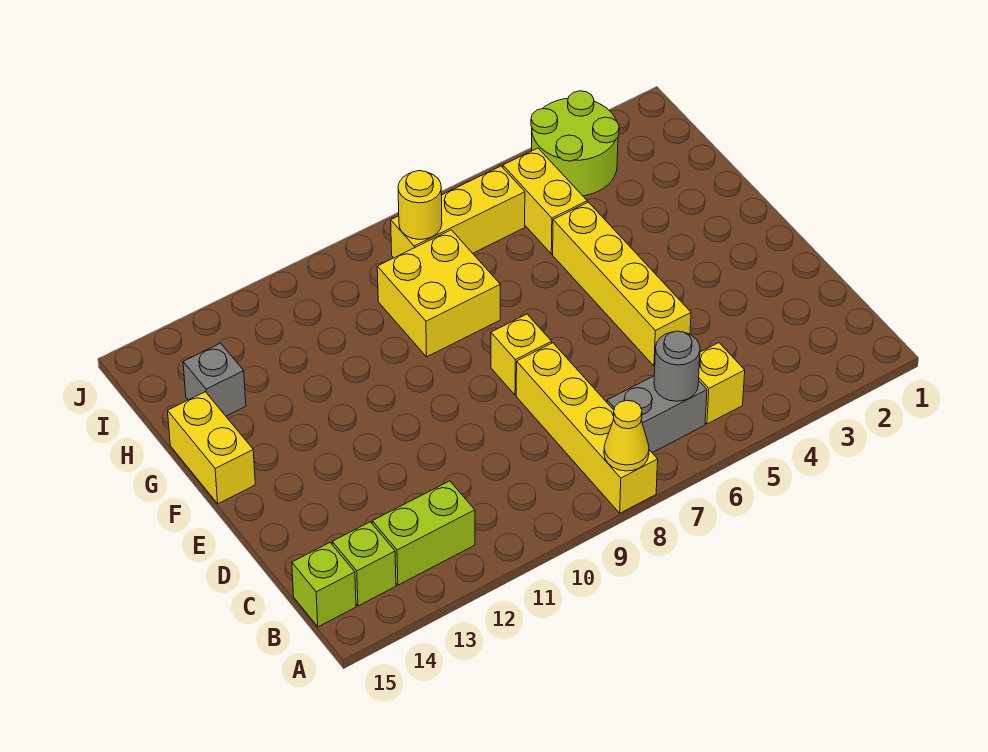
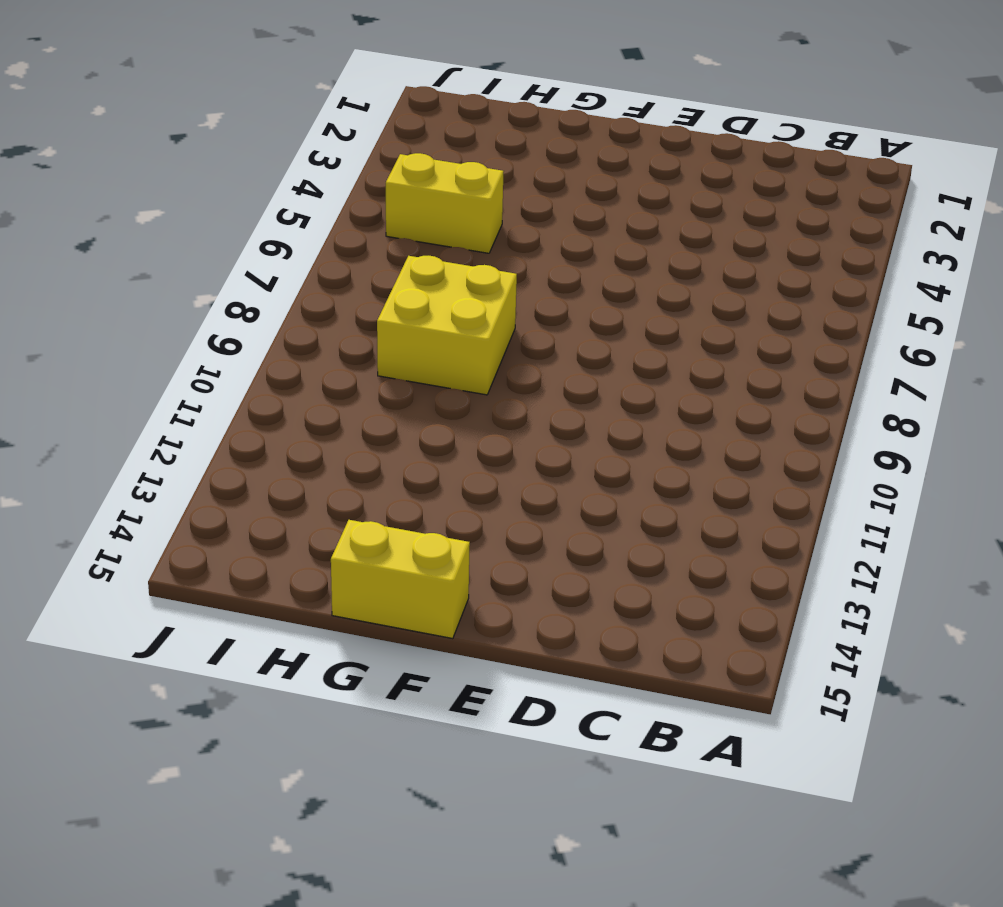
none -> yellow brick A8:D8 level 1
none -> yellow brick B5 level 1
none -> grey brick B6:B7 level 1

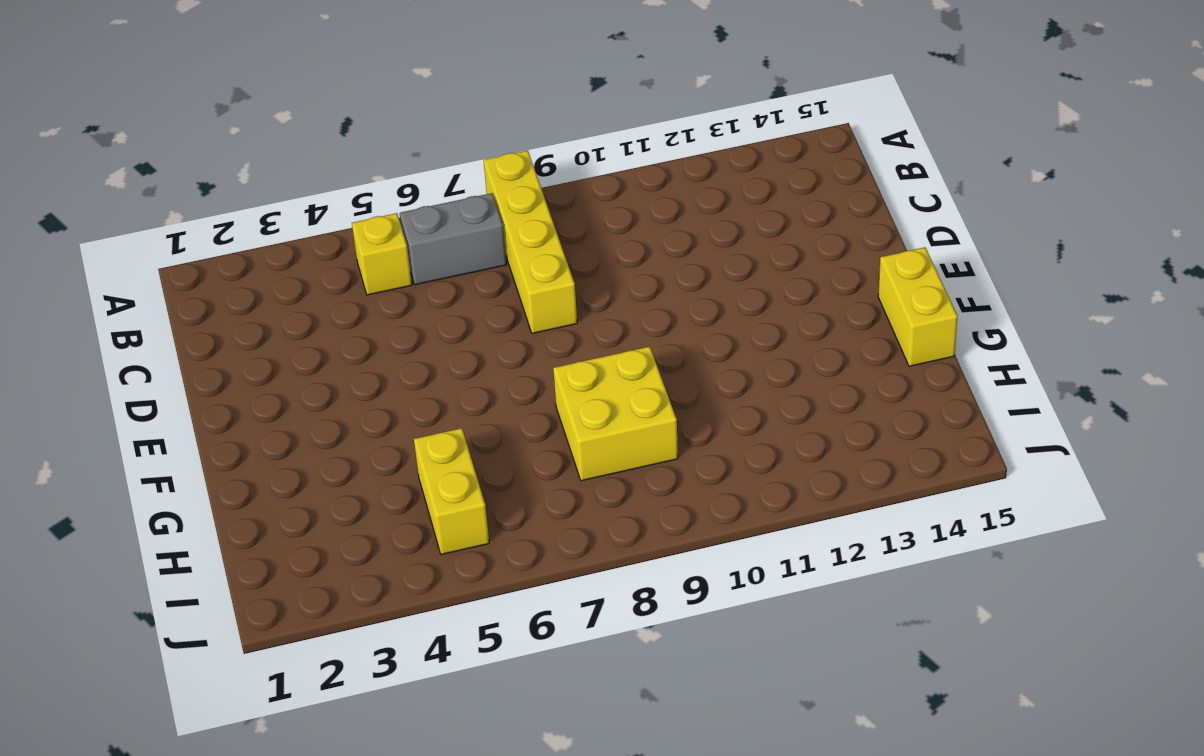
none -> lime brick B12:B13 level 1
none -> lime brick B14 level 1
none -> lime brick B15 level 1

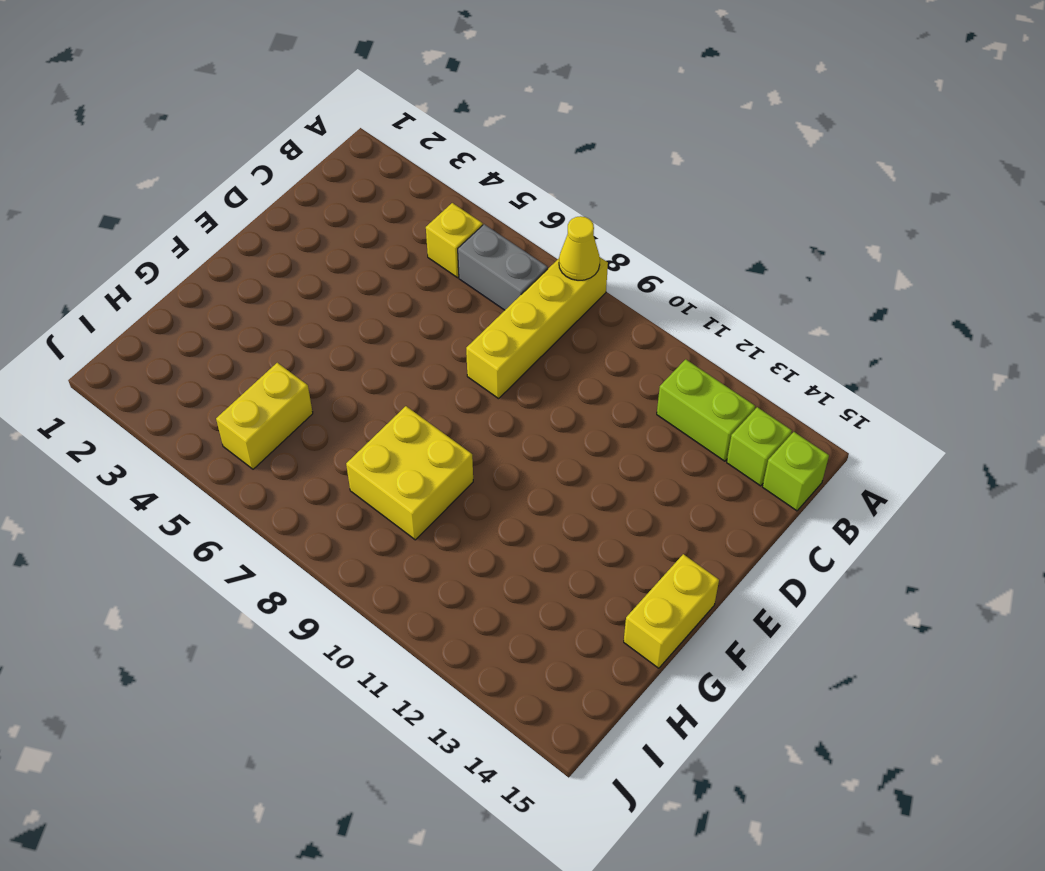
none -> yellow brick D5:G5 level 1
none -> yellow brick E8 level 1
none -> grey brick H14 level 1

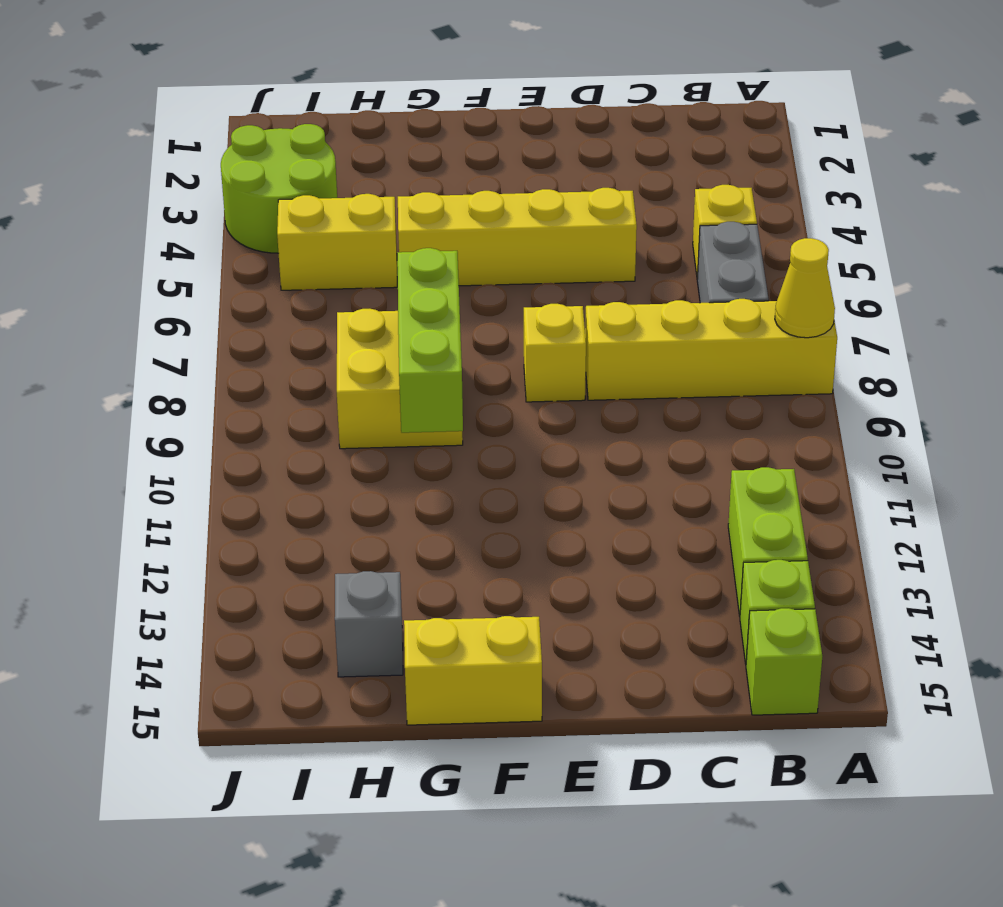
lime brick G8:G10 level 2 -> none
none -> yellow brick I6:I8 level 1
none -> grey round brick B6 level 2
none -> yellow round brick I8 level 2

